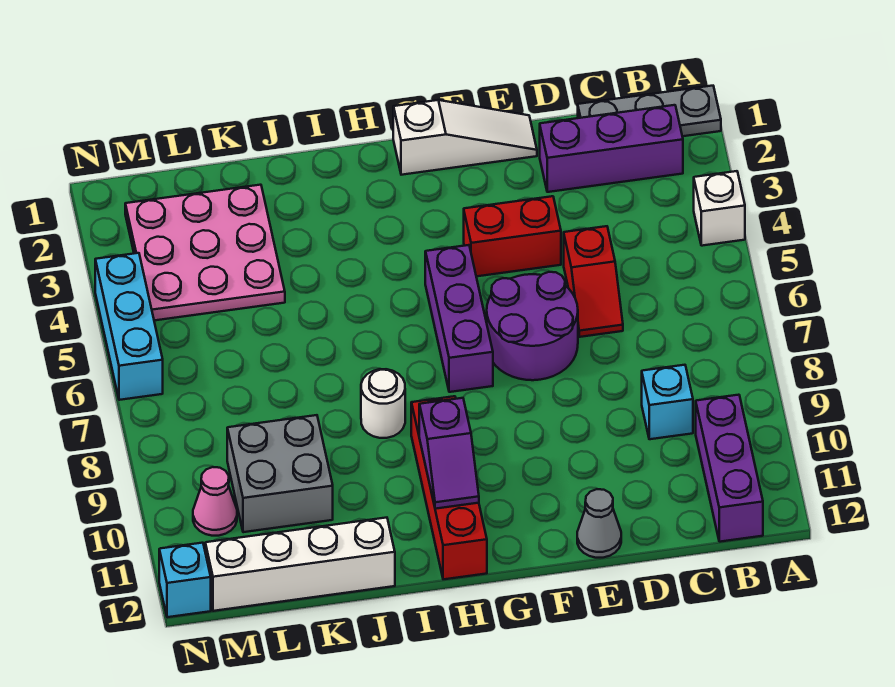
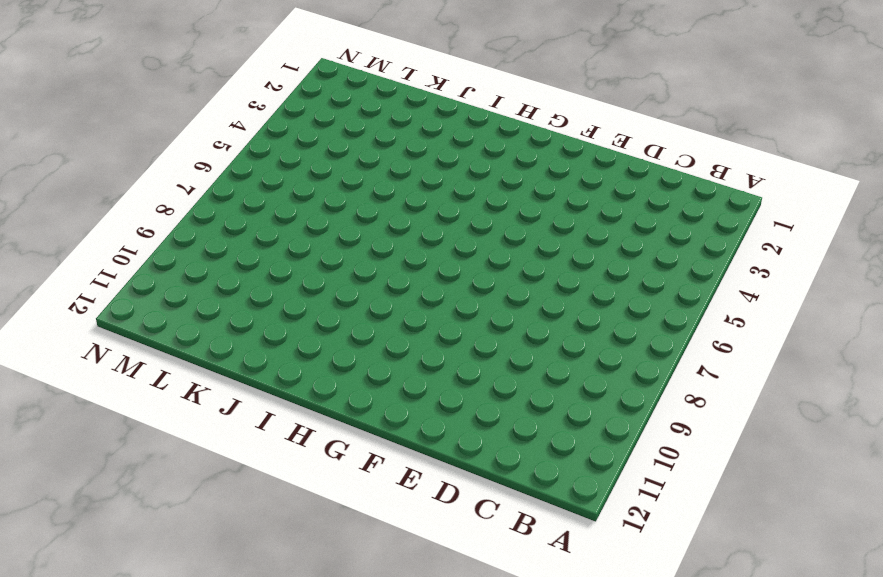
none -> grey plate A1:C1 level 1
none -> white brick A4 level 1
none -> purple brick B2:D2 level 1

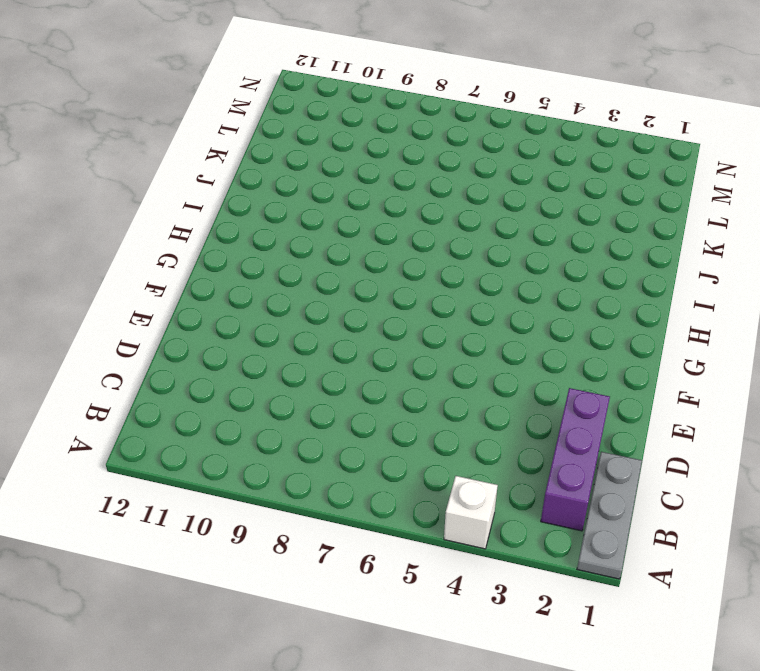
none -> purple brick B10:B12 level 1
none -> cyan brick C9 level 1
none -> red slope D5:D6 level 1 top 5

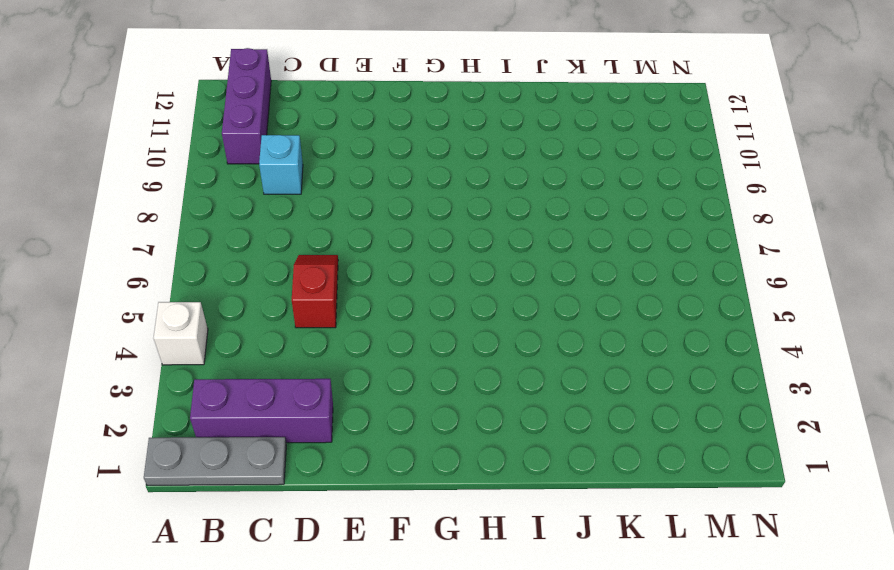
none -> white slope E1:G1 level 1 top G
none -> red brick E4:F4 level 1
none -> purple round brick E6:F7 level 1

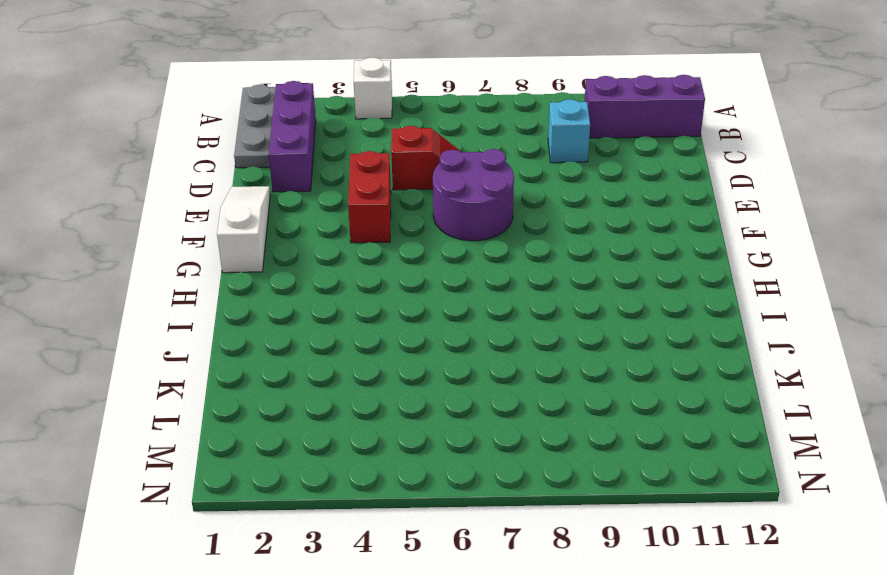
none -> grey cone E12 level 1
none -> purple brick G5:G7 level 1
none -> red brick H9:H12 level 1

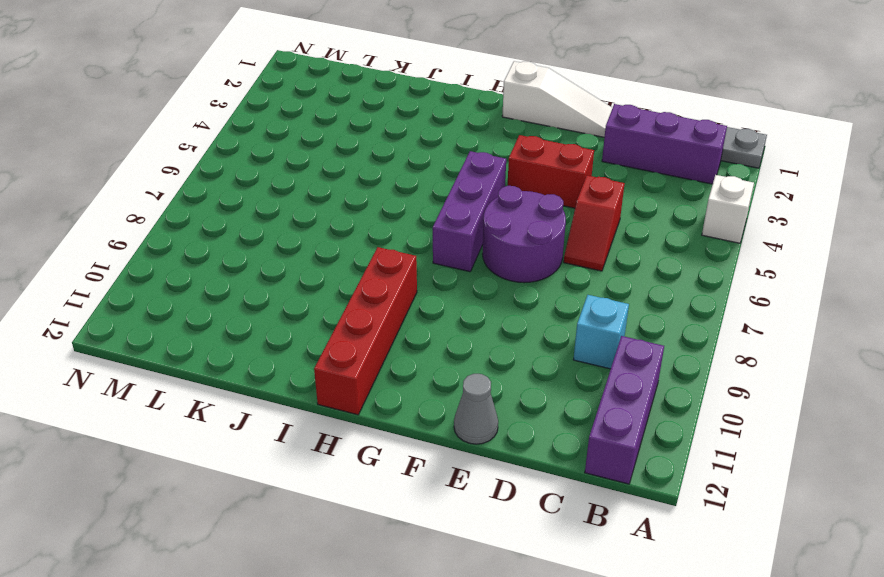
none -> white round brick I8 level 1
none -> white brick J12:M12 level 1
none -> pink plate K2:M4 level 1

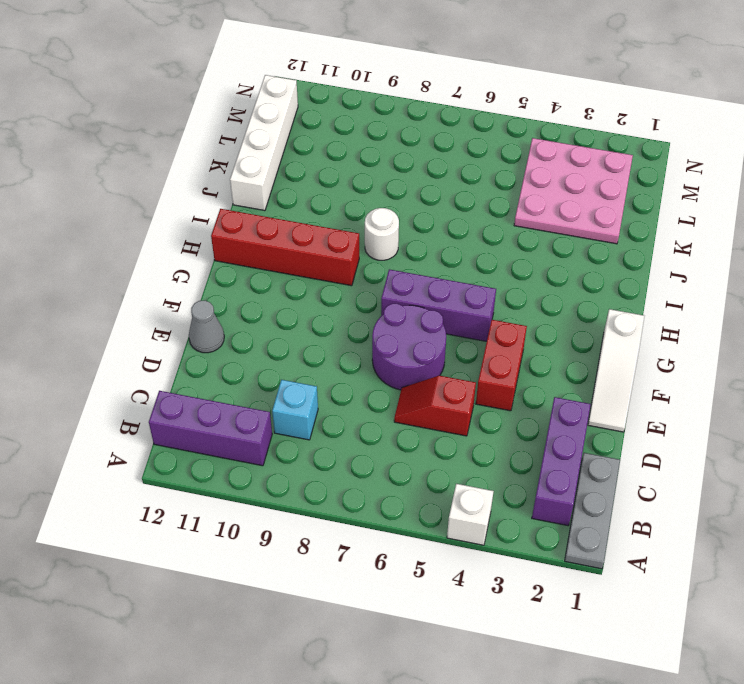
none -> grey brick K9:L10 level 1
none -> pink cone M10 level 1
none -> cyan brick N4:N6 level 1

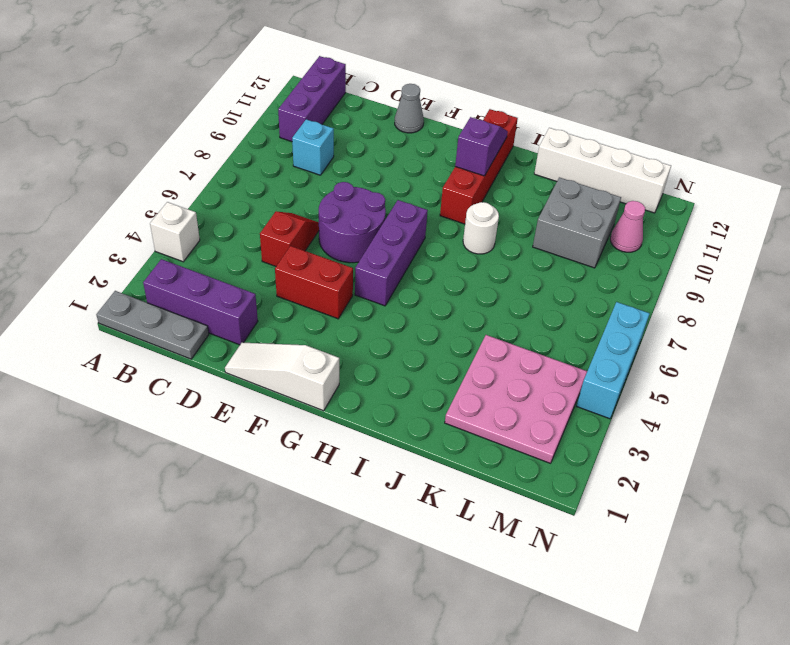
none -> cyan brick N12 level 1

